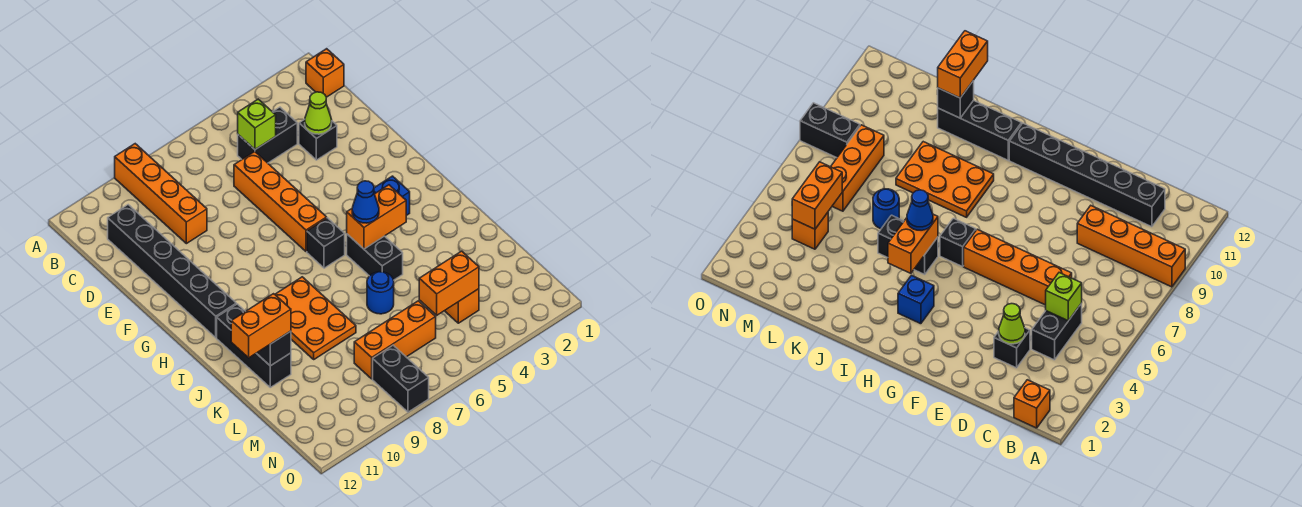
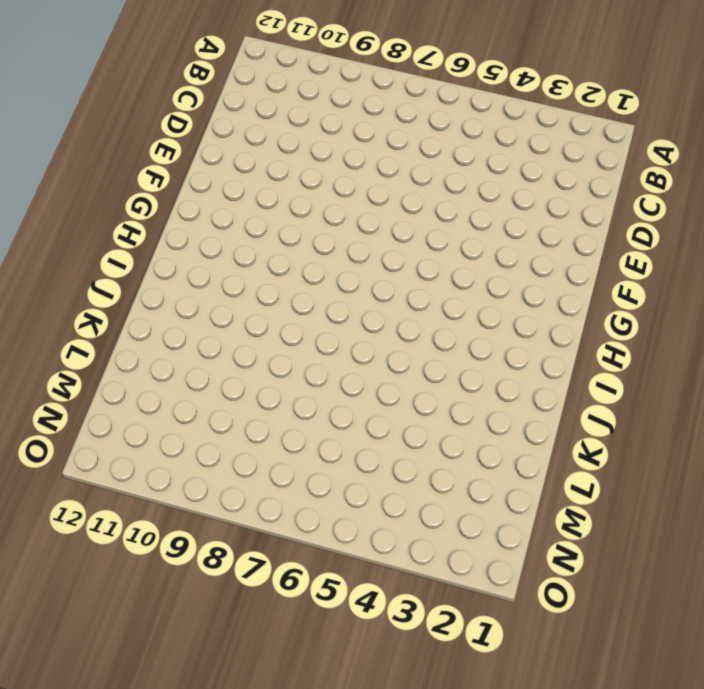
none -> orange brick A9:D9 level 1
none -> orange brick B1 level 1
none -> black brick C4:C5 level 1

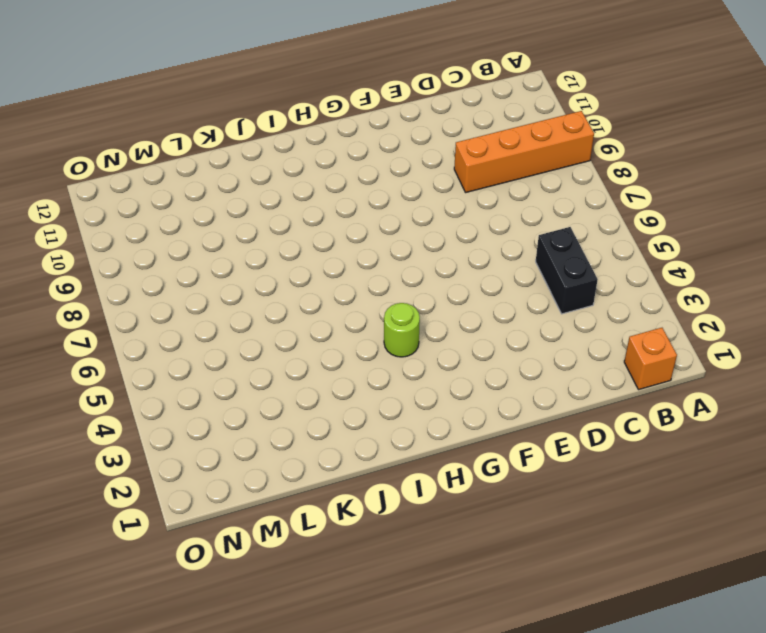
lime round brick H4 level 1 -> none
none -> black brick C11:H11 level 1
none -> black brick D3 level 1
none -> orange brick D6:G6 level 1

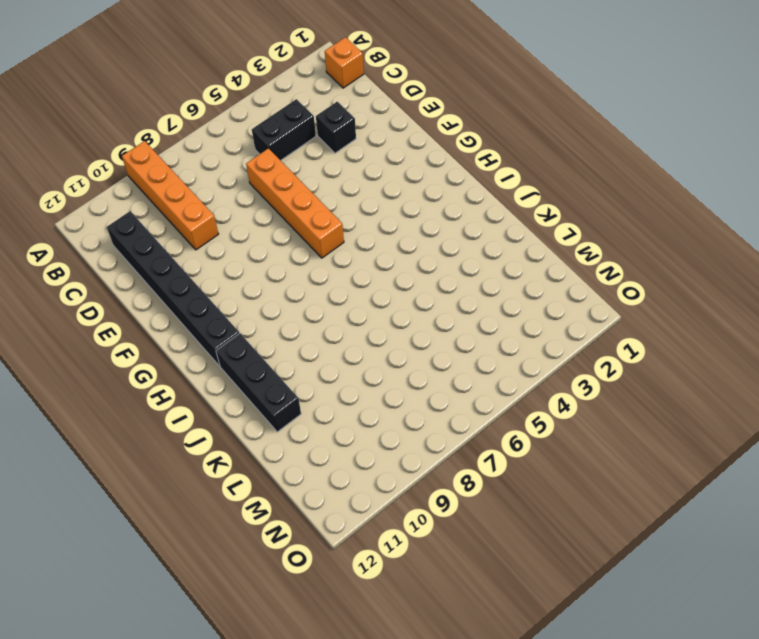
none -> blue brick H3 level 1
none -> black brick H6 level 1
none -> black brick I5:J5 level 1

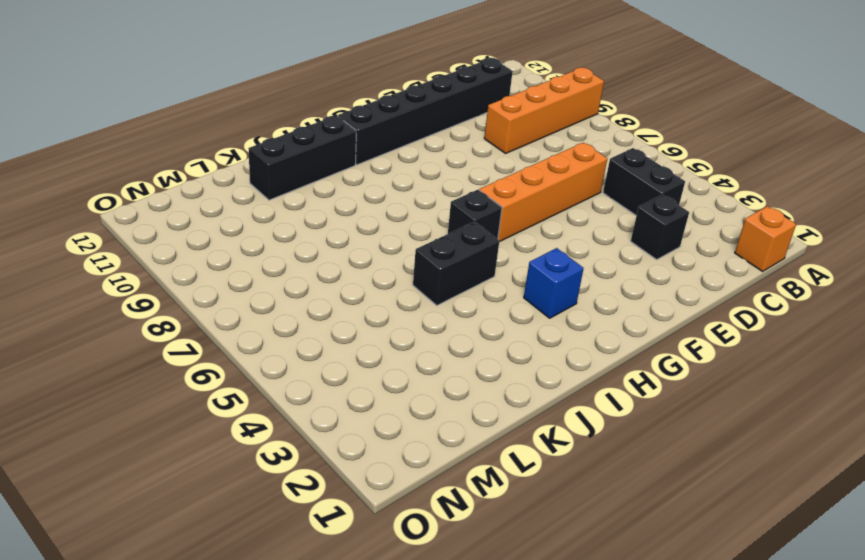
none -> orange plate I8:K9 level 1
none -> blue round brick K6 level 1
none -> orange brick M4 level 1

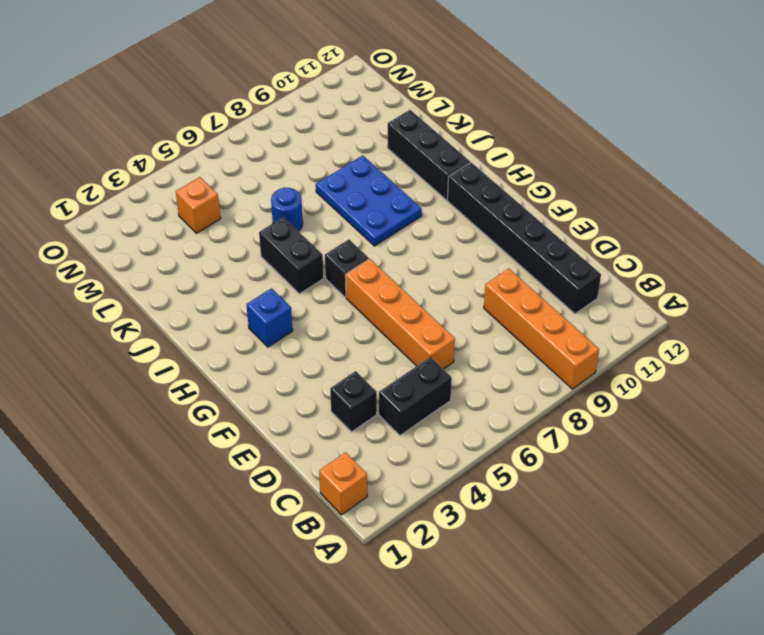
blue plate I8:K9 level 1 -> orange plate I8:K9 level 1
none -> orange brick M6:M8 level 1
none -> black brick N8:O8 level 1
none -> lime brick C5 level 2

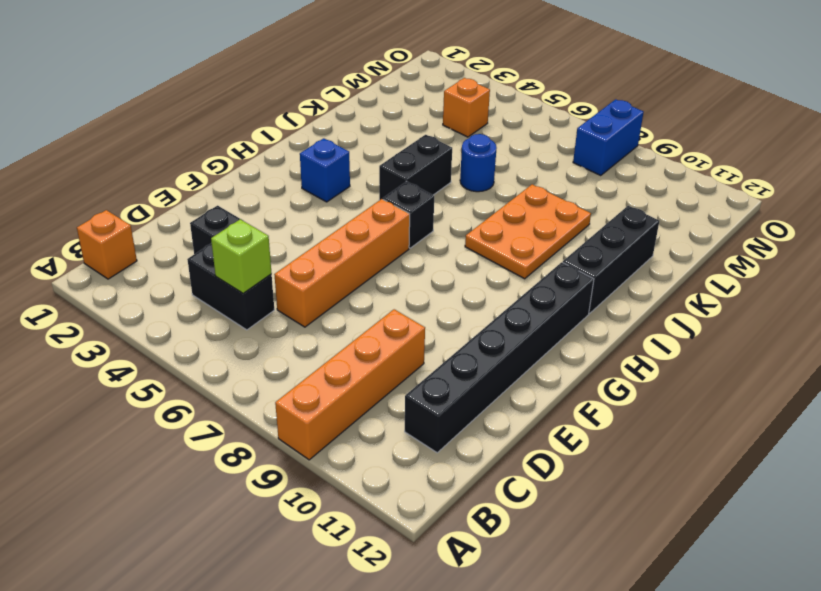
blue brick N8:O8 level 1 -> black brick N8:O8 level 1
none -> orange brick M6:M8 level 1
none -> lime cone D3 level 2
none -> orange brick I4:I5 level 2

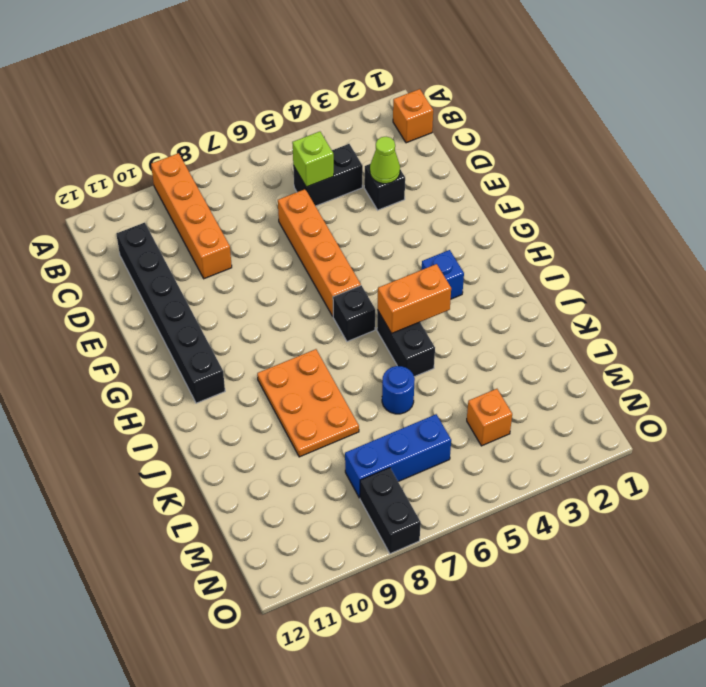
blue brick M6:M8 level 1 -> orange brick M6:M8 level 1
none -> black brick I11:K11 level 1
none -> black brick K11 level 2
none -> orange brick M4:M5 level 2

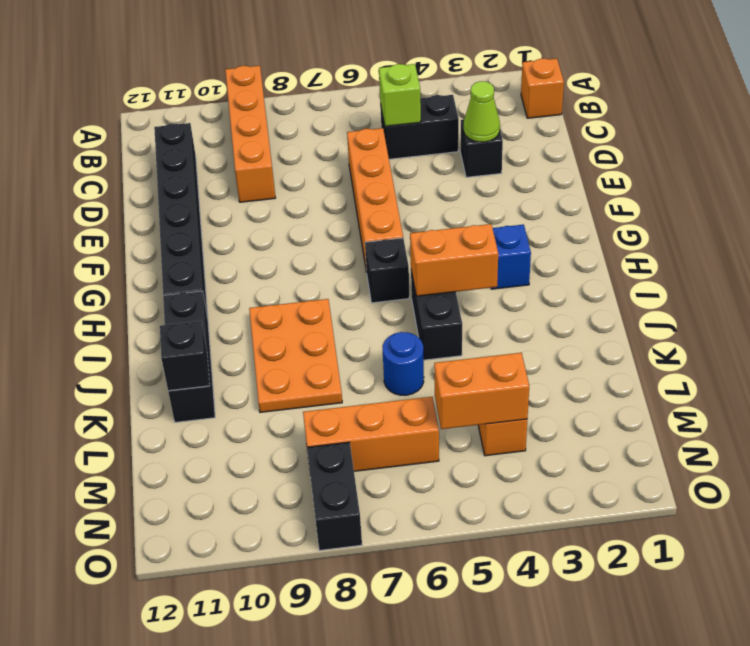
none -> blue cone I5 level 3
none -> orange brick K11:K12 level 3

